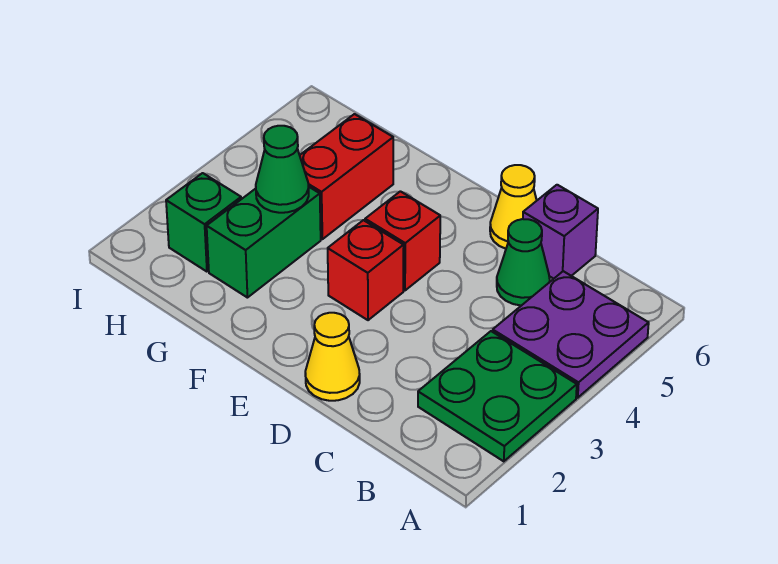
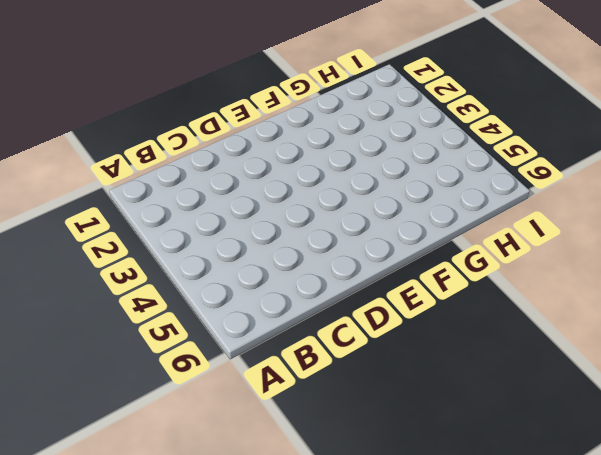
none -> green plate A2:B3 level 1
none -> purple plate A4:B5 level 1
none -> green cone C5 level 1

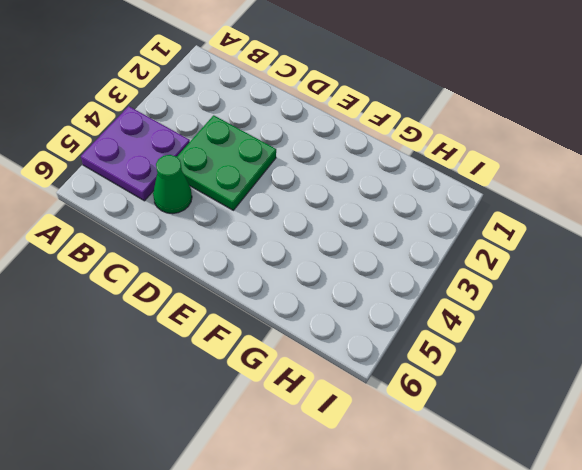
green plate C3:D4 level 1 -> green plate A2:B3 level 1
none -> purple brick C6 level 1
none -> yellow cone D1 level 1
none -> yellow cone D6 level 1

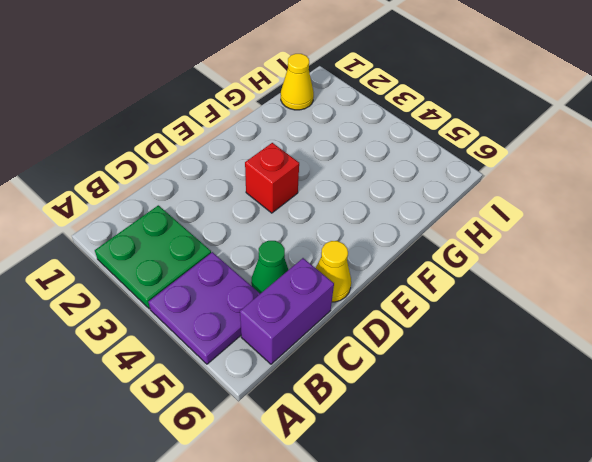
purple brick B6:C6 level 1 -> purple brick C6 level 1
yellow cone H1 level 1 -> yellow cone D1 level 1
none -> red brick E4 level 1
none -> green brick G2:G3 level 1
none -> red brick G4:G5 level 1

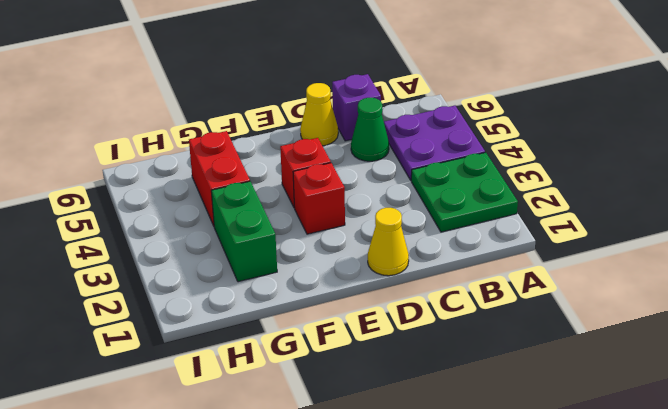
none -> green brick H2 level 1
none -> green cone G3 level 2

